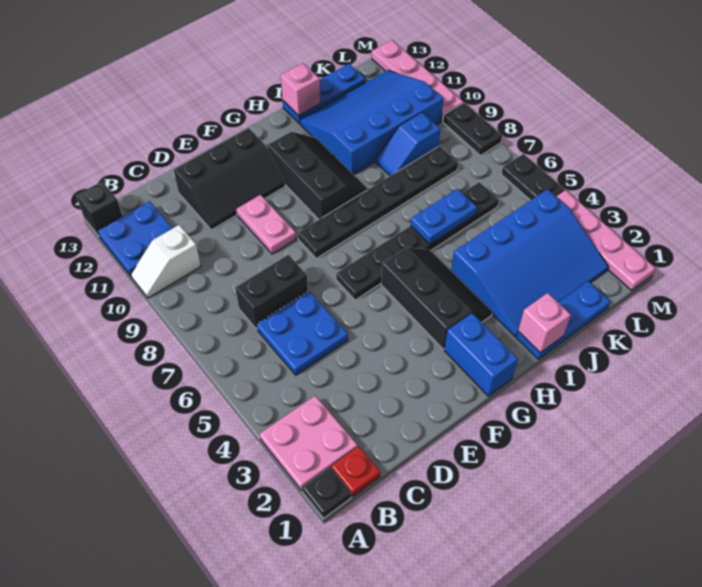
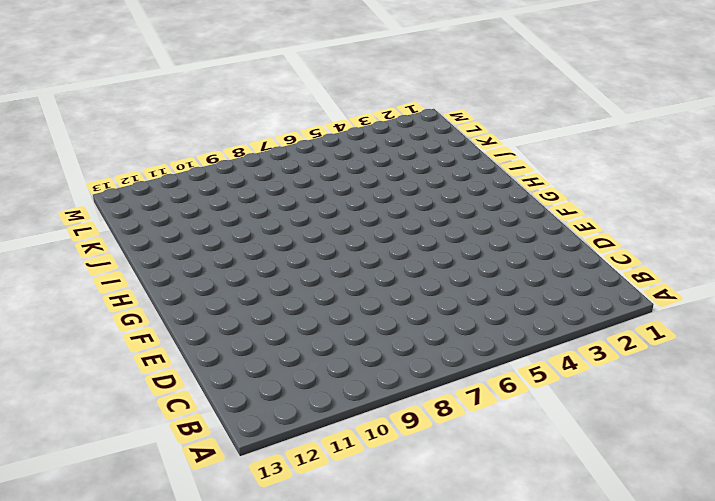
none -> black plate A1 level 1
none -> pink plate A2:B3 level 1
none -> white slope A10:B10 level 1 top B

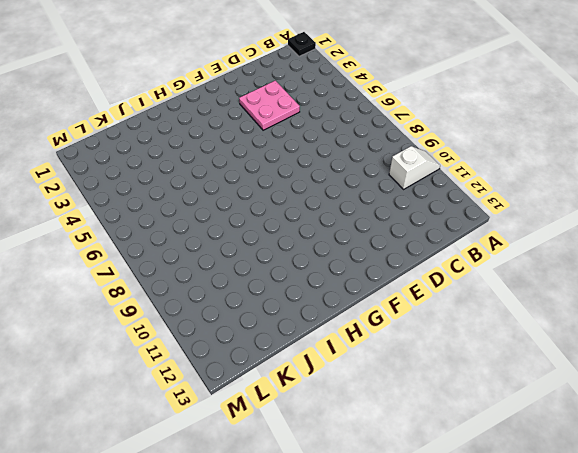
pink plate D3:E4 level 1 -> pink plate A2:B3 level 1
none -> blue plate A11:B12 level 1
none -> black brick A13 level 1
none -> red plate B1 level 1

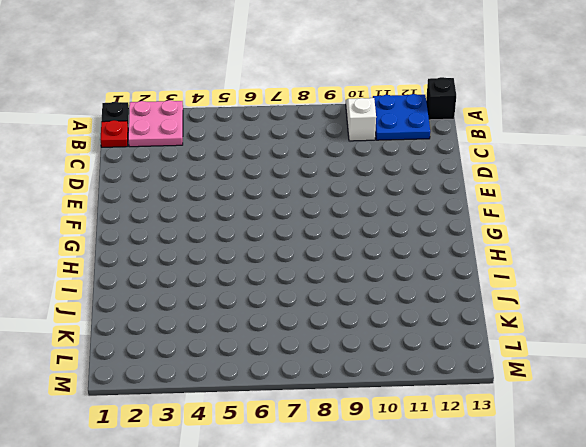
none -> blue plate C5:D6 level 1
none -> black brick C7:D7 level 1
none -> black slope D11:F12 level 1 top 12

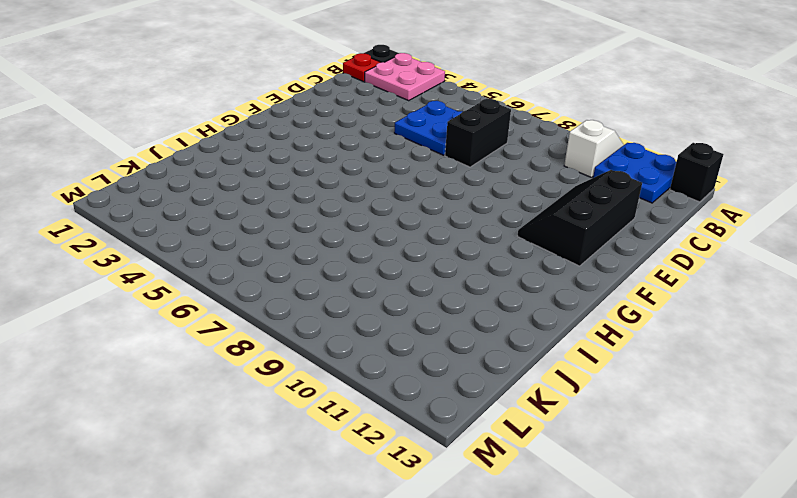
none -> pink plate E9:E10 level 1
none -> black plate F6:K6 level 1
none -> black plate F8:K8 level 1

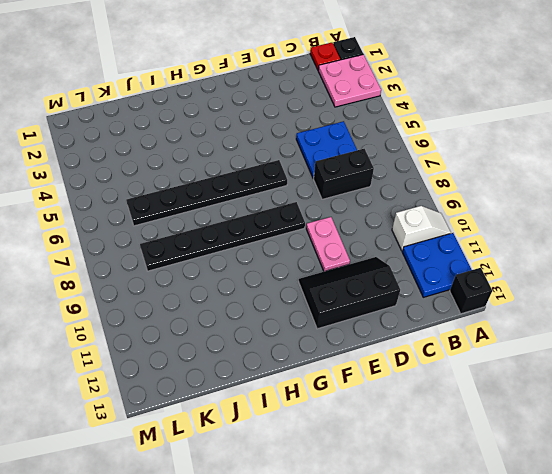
none -> blue brick G1:G2 level 1
none -> black slope G3:H5 level 1 top G
none -> black slope G9:H11 level 1 top G

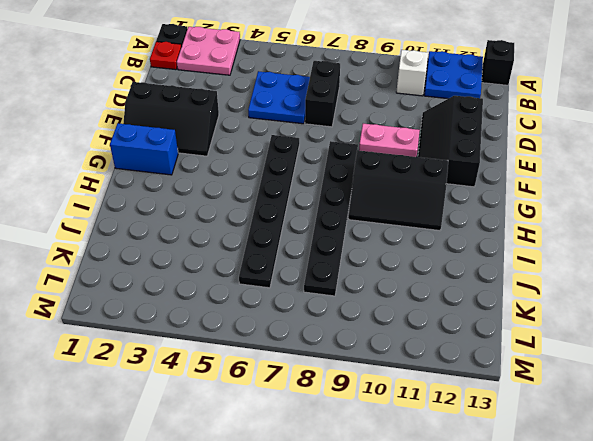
black slope E1:F3 level 1 top E -> black slope G3:H5 level 1 top G
none -> blue plate I1:K1 level 1
none -> blue slope I2:L4 level 1 top 4
none -> blue slope I10:L12 level 1 top 10

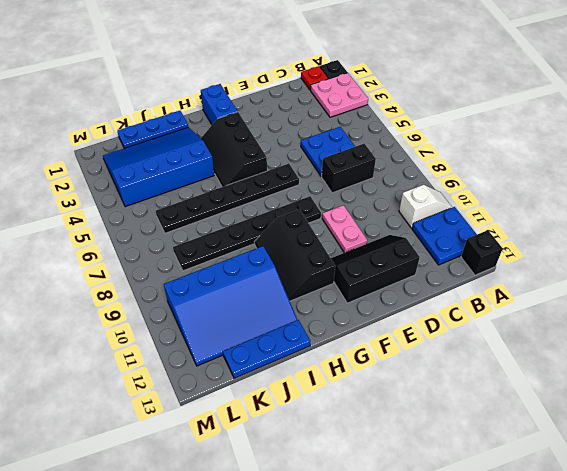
none -> blue slope J9:K9 level 1 top K
none -> pink plate M1:M4 level 1
none -> black plate M5:M6 level 1

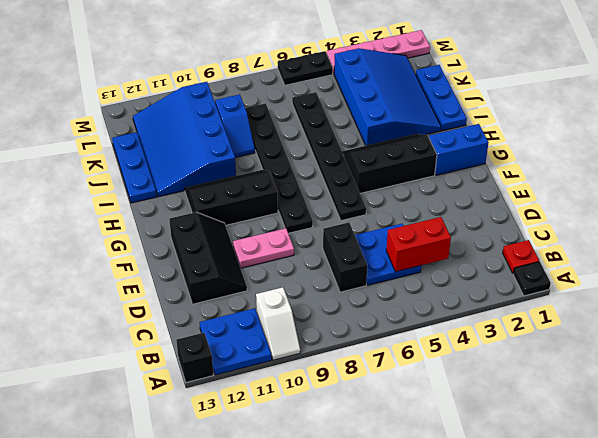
red brick C4:C5 level 2 -> none
none -> pink plate A2:B3 level 1
none -> black plate M8:M9 level 1
none -> pink plate M10:M13 level 1

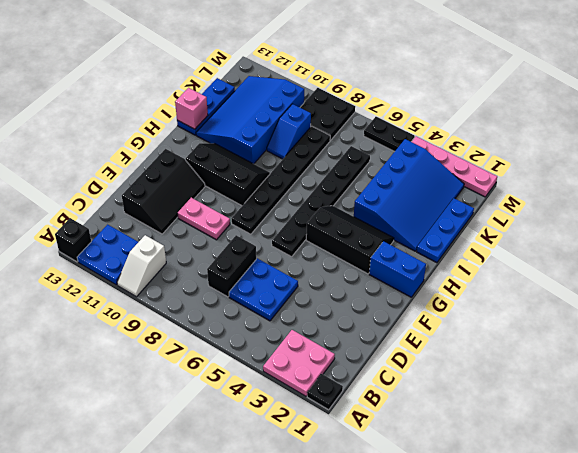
black plate L8:M9 level 1 -> black plate M8:M9 level 1
none -> red plate B1 level 1
none -> pink plate M10:M13 level 1
none -> pink brick I1 level 2

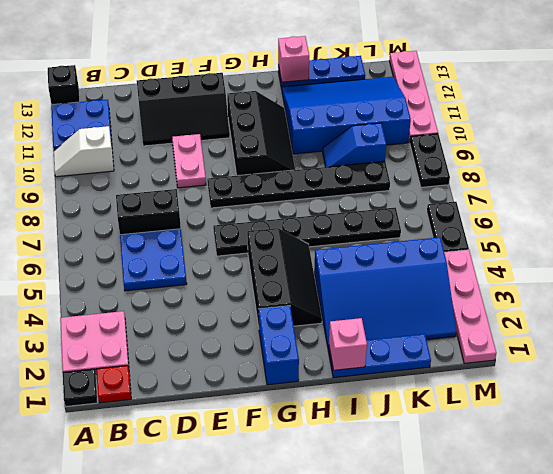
none -> blue plate I6:J6 level 2

